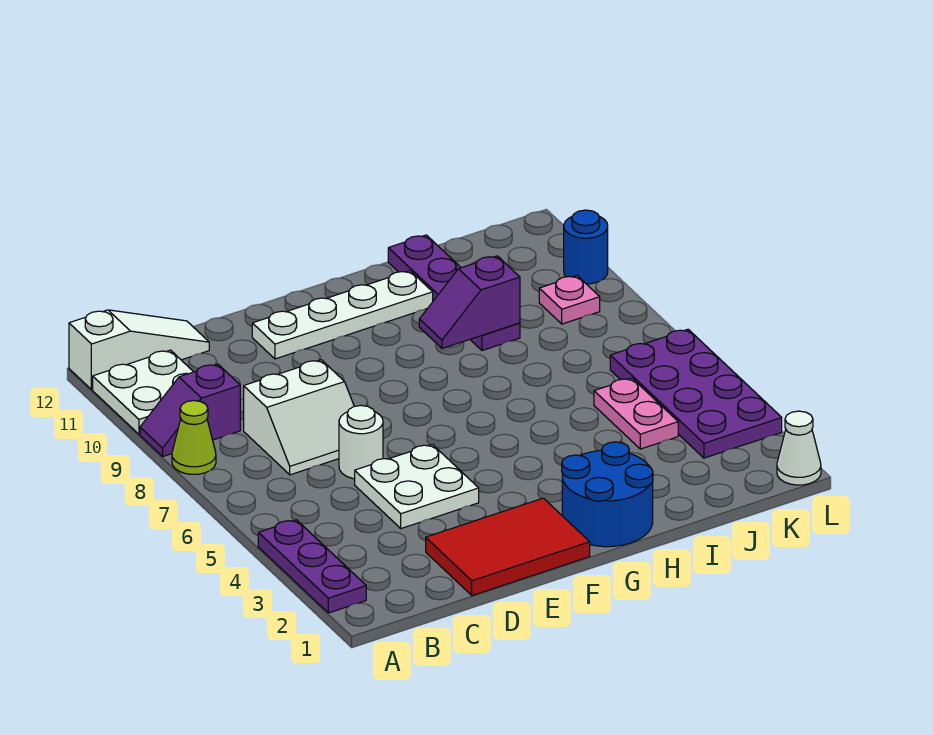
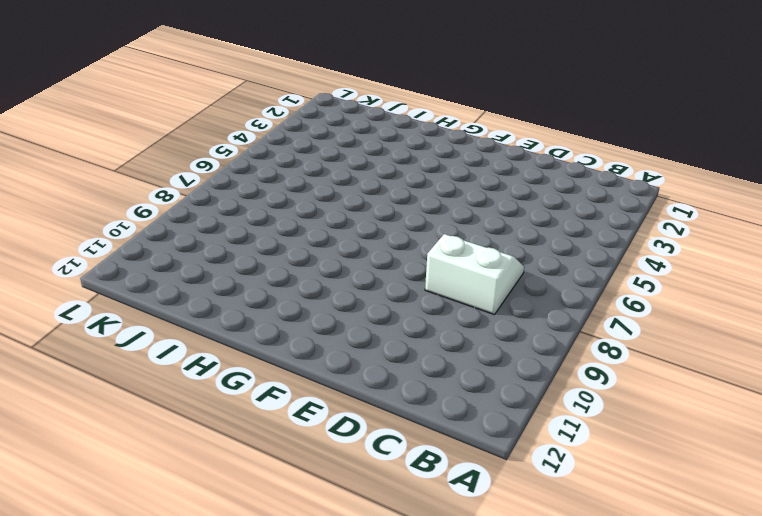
none -> purple plate A2:A4 level 1
none -> lime cone A8 level 1
none -> purple slope A9:B9 level 1 top B

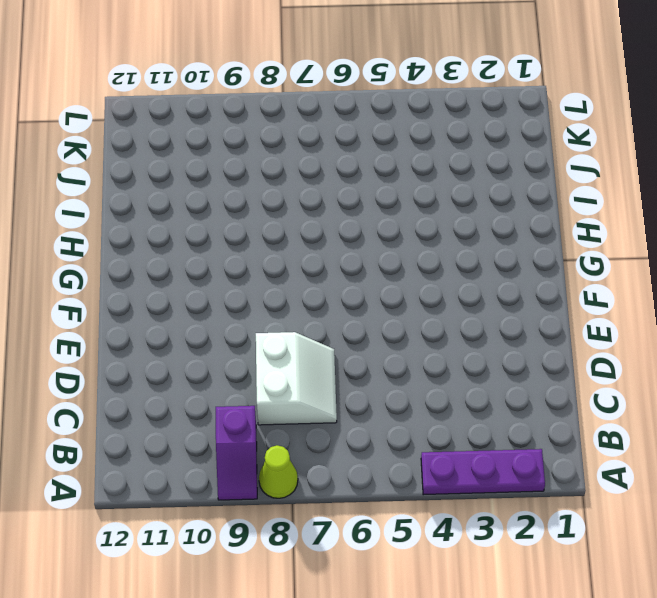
none -> white plate A10:B11 level 1
none -> white slope A12:C12 level 1 top A
none -> red tile D1:F2 level 1

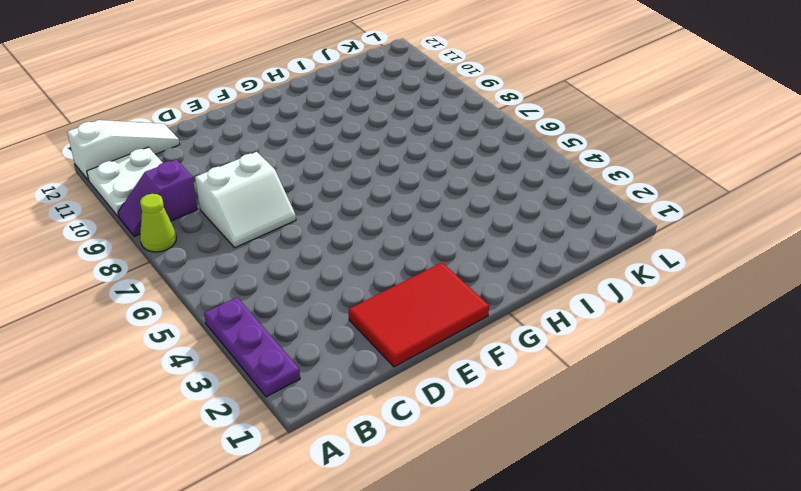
none -> white plate D4:E5 level 1
none -> white round brick D6 level 1
none -> white plate E11:H11 level 1

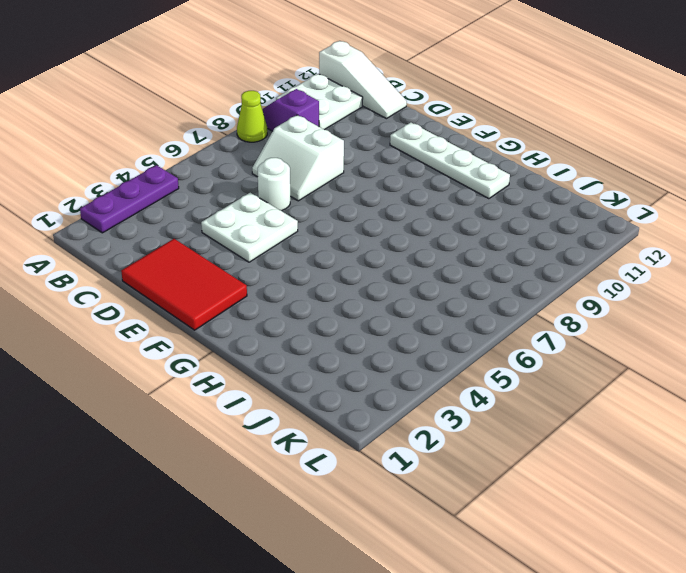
none -> blue round brick G1:H2 level 1
none -> purple plate I9:I12 level 1
none -> pink plate J4:J5 level 1

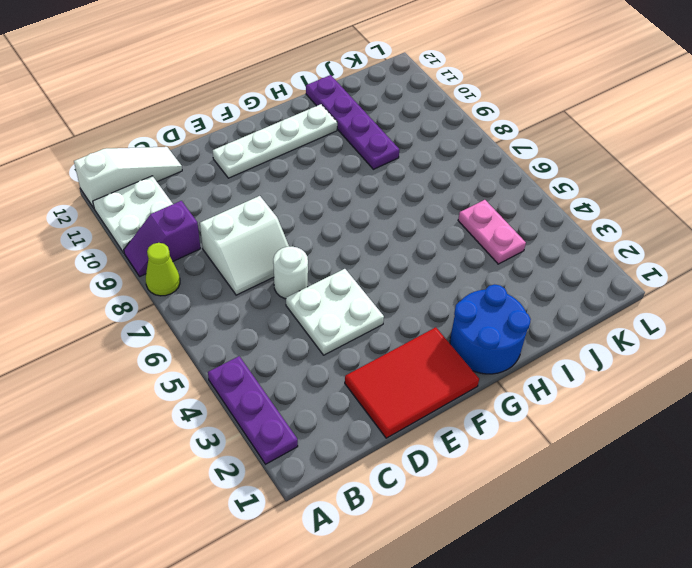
none -> purple plate K3:L6 level 1
none -> pink plate K9 level 1
none -> white cone L1 level 1

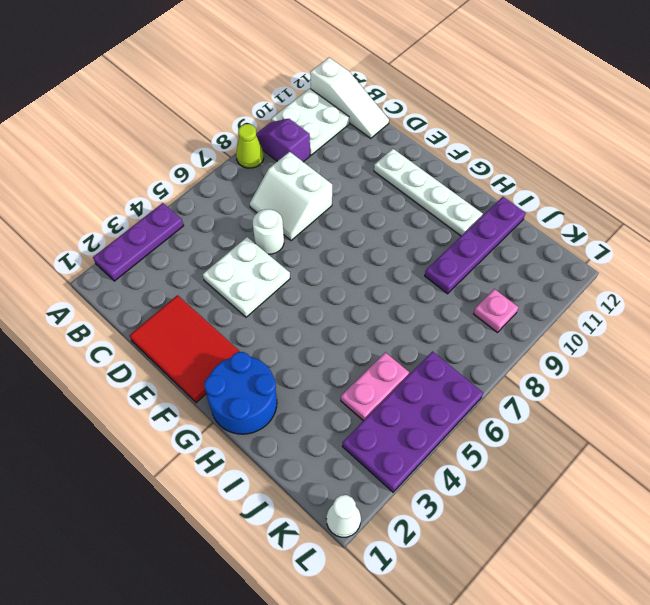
none -> blue round brick L10 level 1
none -> purple slope H9:I9 level 2 top I

